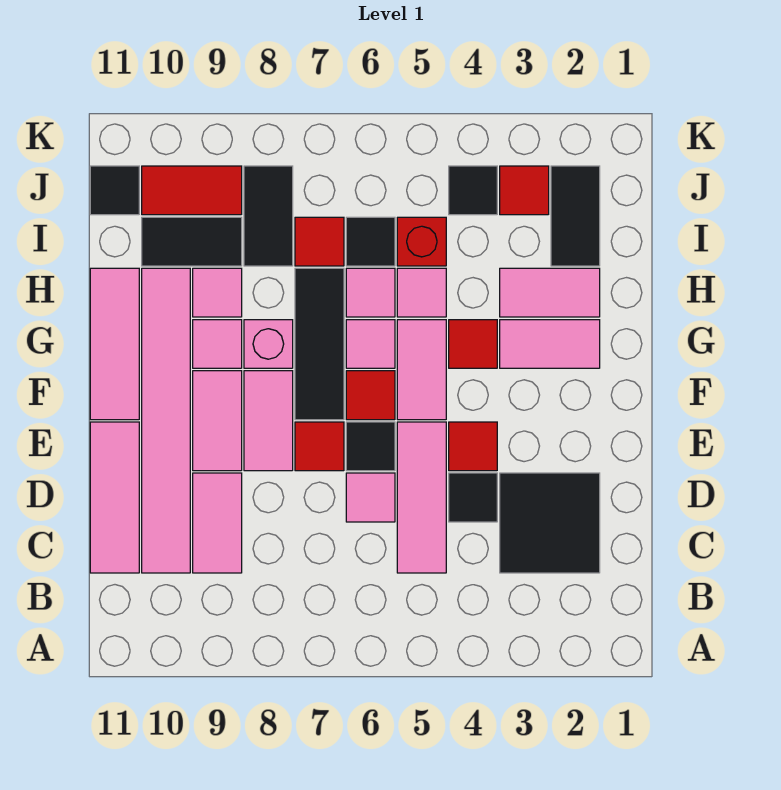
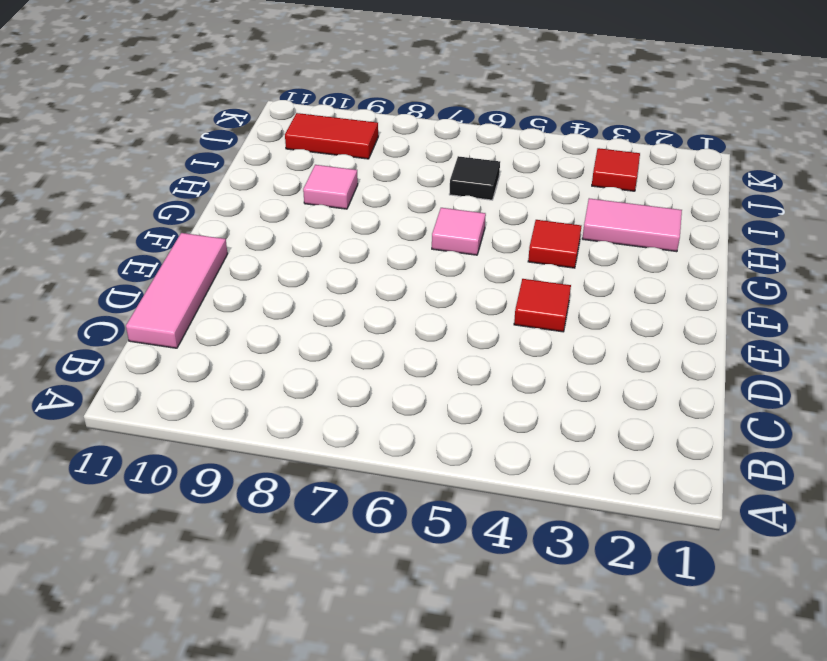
none -> black tile C2:D3 level 1
none -> pink tile C5:E5 level 1
none -> pink tile C9:D9 level 1
none -> pink tile C10:H10 level 1

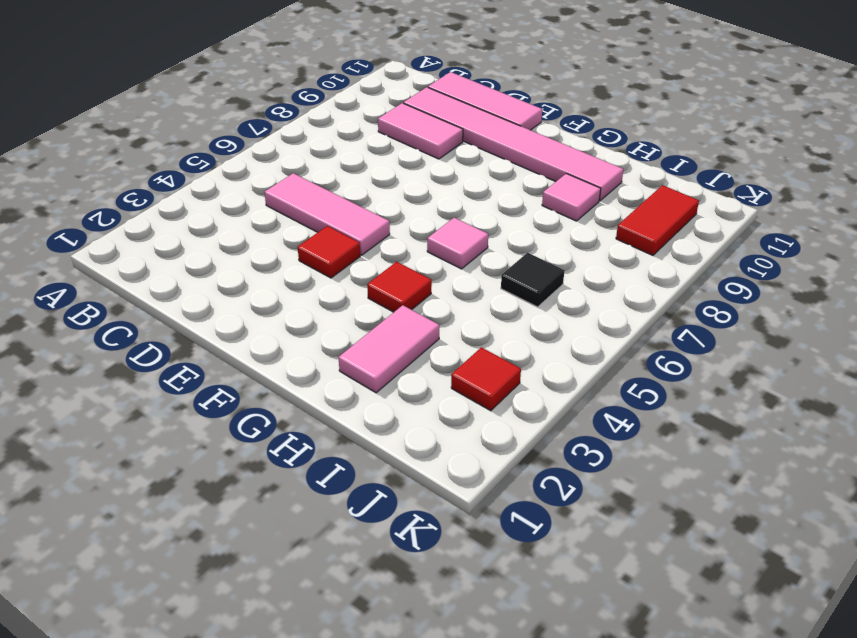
none -> black tile C2:D3 level 1
none -> black tile D4 level 1
none -> pink tile D6 level 1
none -> black tile E6 level 1

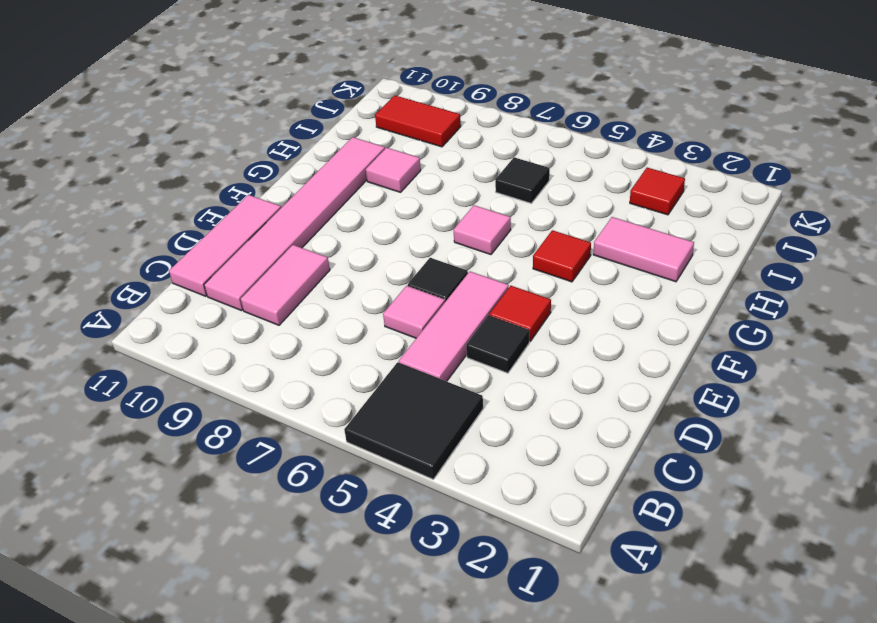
black tile A4:B5 level 1 -> black tile C2:D3 level 1
none -> red tile E7 level 1
none -> pink tile E8:F8 level 1
none -> pink tile E9:F9 level 1
none -> pink tile F5:G5 level 1

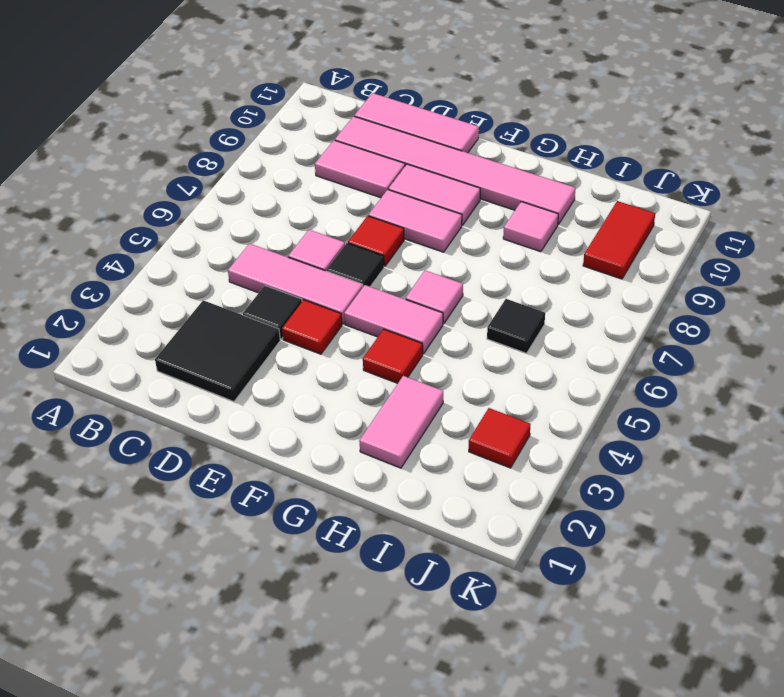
none -> red tile F6 level 1
none -> black tile F7:H7 level 1
none -> pink tile F11:H11 level 1
none -> pink tile G2:G3 level 1

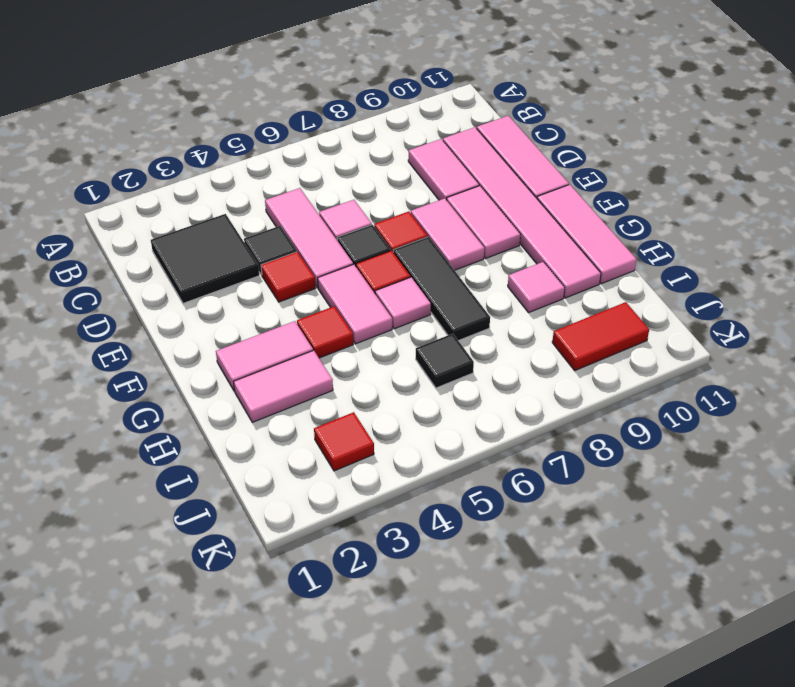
none -> pink brick G8 level 1
none -> pink tile G9 level 1
none -> pink tile H5 level 1
none -> pink tile H6 level 1

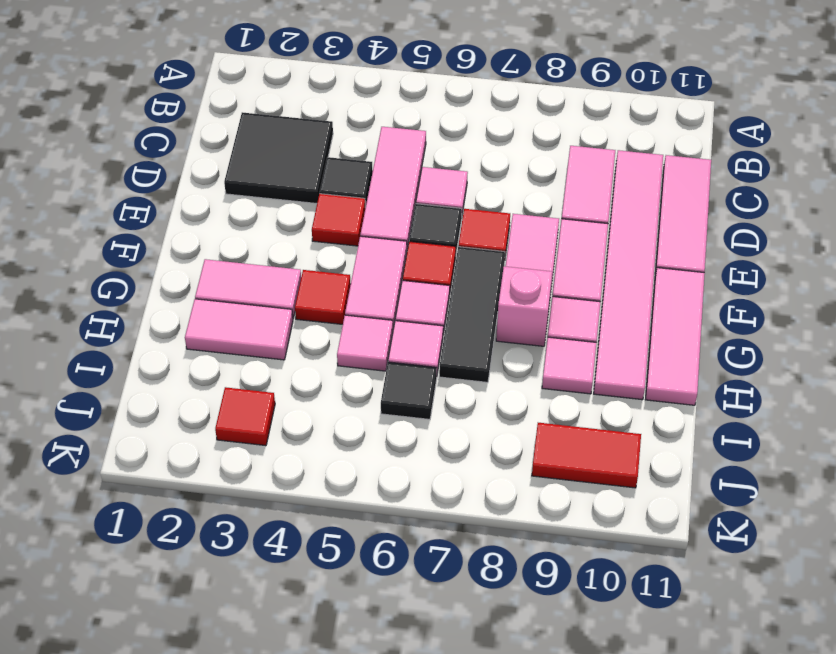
none -> black tile I2:J2 level 1
none -> red brick I5 level 1
none -> red tile I7 level 1
none -> black tile I8:J8 level 1

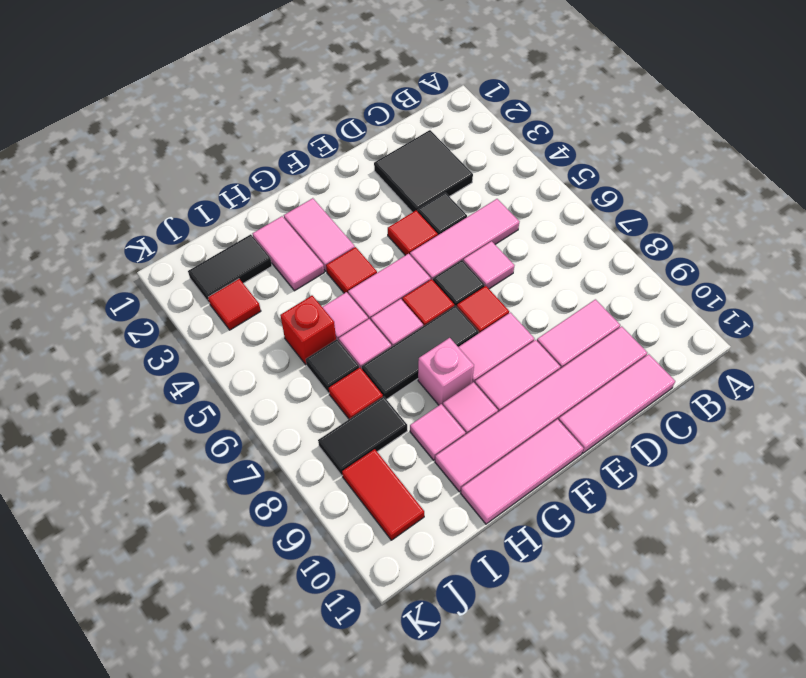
none -> black tile I9:I10 level 1
none -> black tile J4 level 1
none -> black tile J11 level 1

